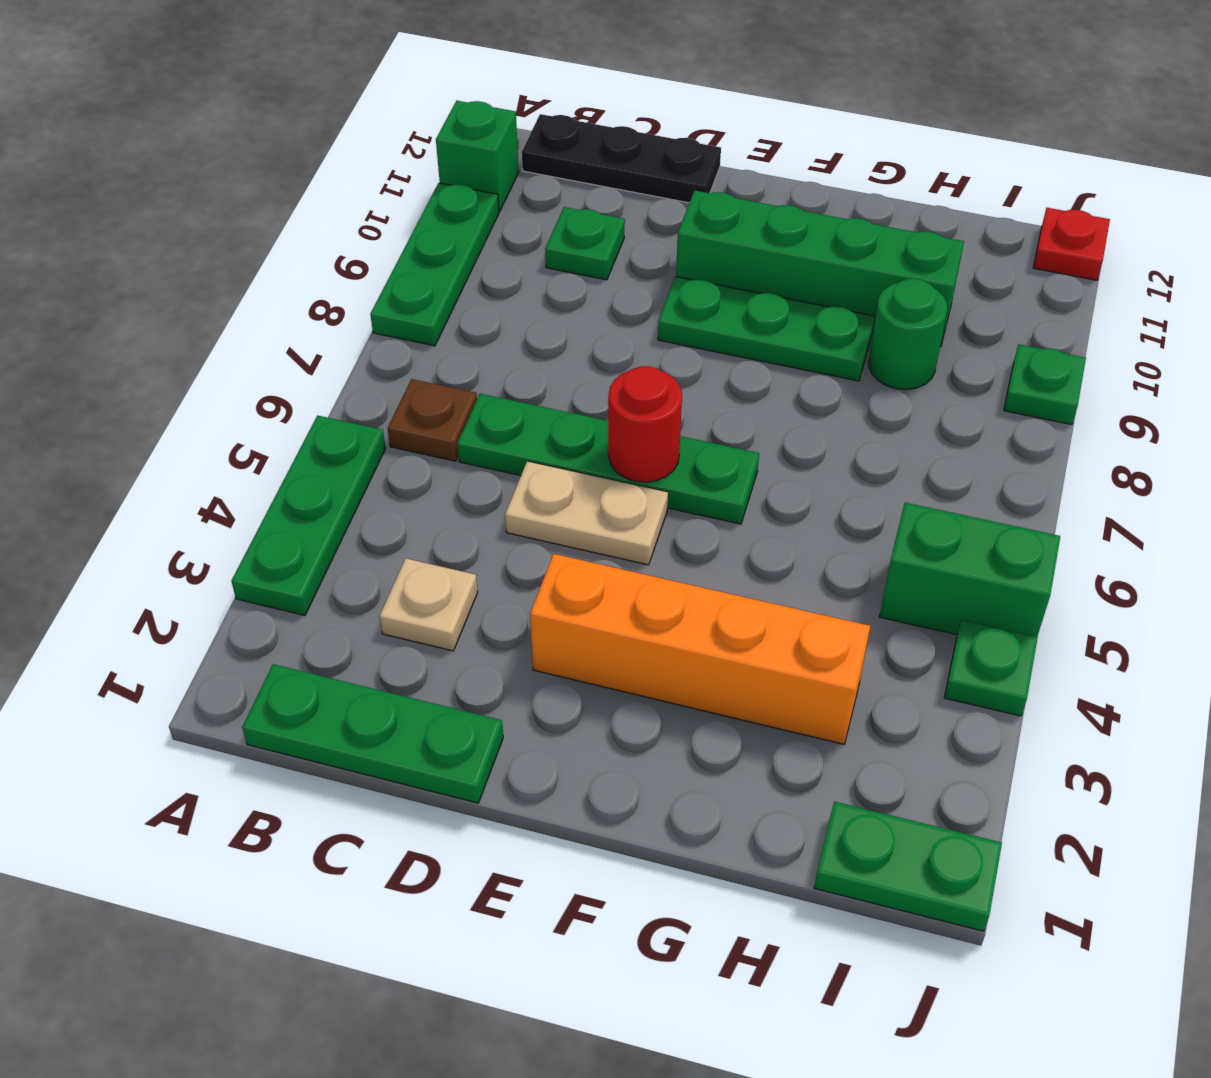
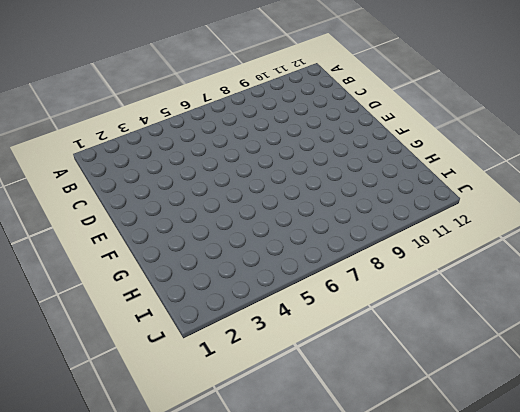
none -> green plate A3:A5 level 1
none -> green plate A8:A10 level 1
none -> green brick A11 level 1

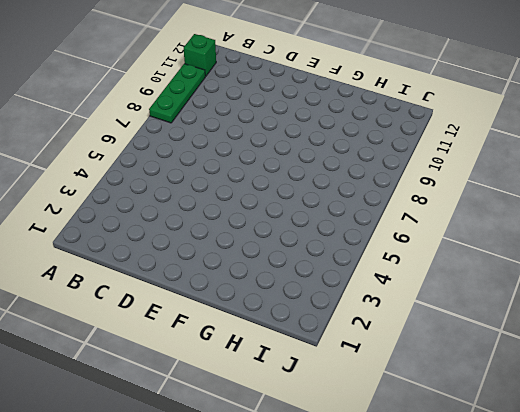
none -> green plate A3:A5 level 1
none -> green plate B1:D1 level 1
none -> brown plate B6 level 1

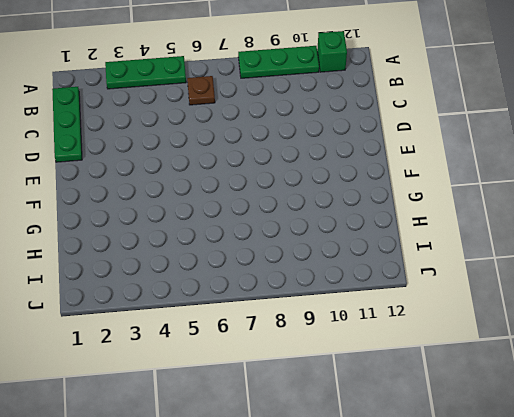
none -> black plate B12:D12 level 1
none -> tan plate C3 level 1
none -> green plate C6:F6 level 1

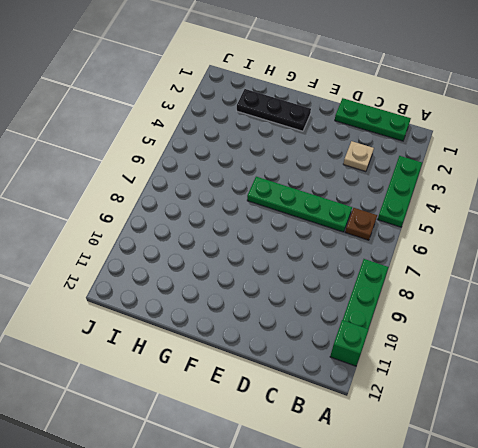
black plate F2:H2 level 1 -> black plate B12:D12 level 1
none -> green plate C10 level 1
none -> tan plate D5:E5 level 1
none -> orange brick E3:H3 level 1

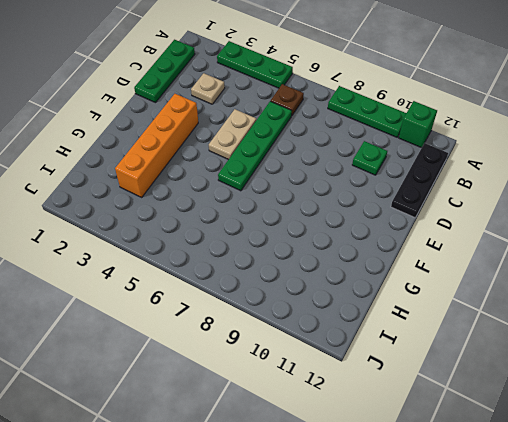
none -> green plate E9:G9 level 1
none -> green brick E10:H10 level 1
none -> green round brick H9 level 1

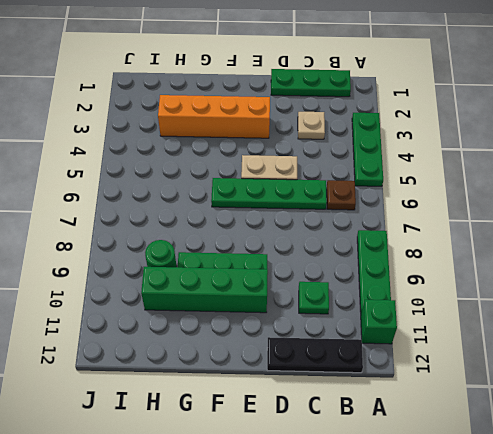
none -> green plate I1:J1 level 1
none -> green brick I5:J5 level 1
none -> green plate J4 level 1

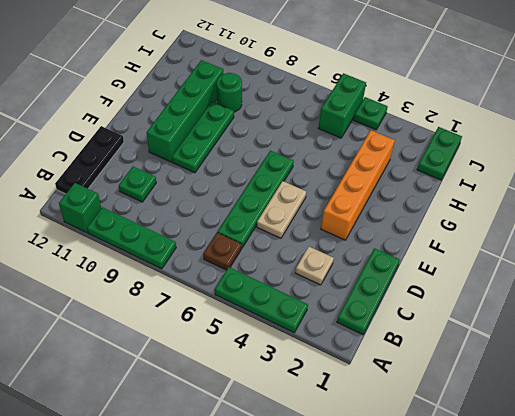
none -> green plate J9 level 1
none -> red plate J12 level 1
none -> red round brick E6 level 2

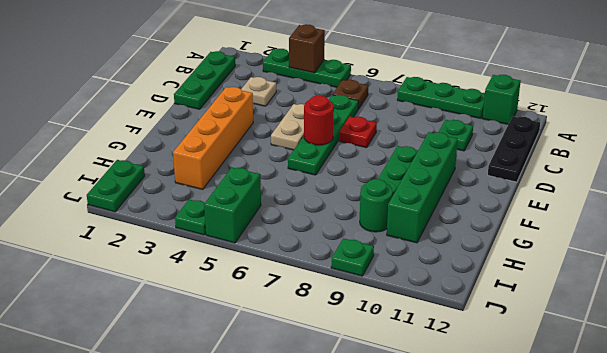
brown brick A4 level 2 -> none
red plate D7 level 1 -> red plate J12 level 1

